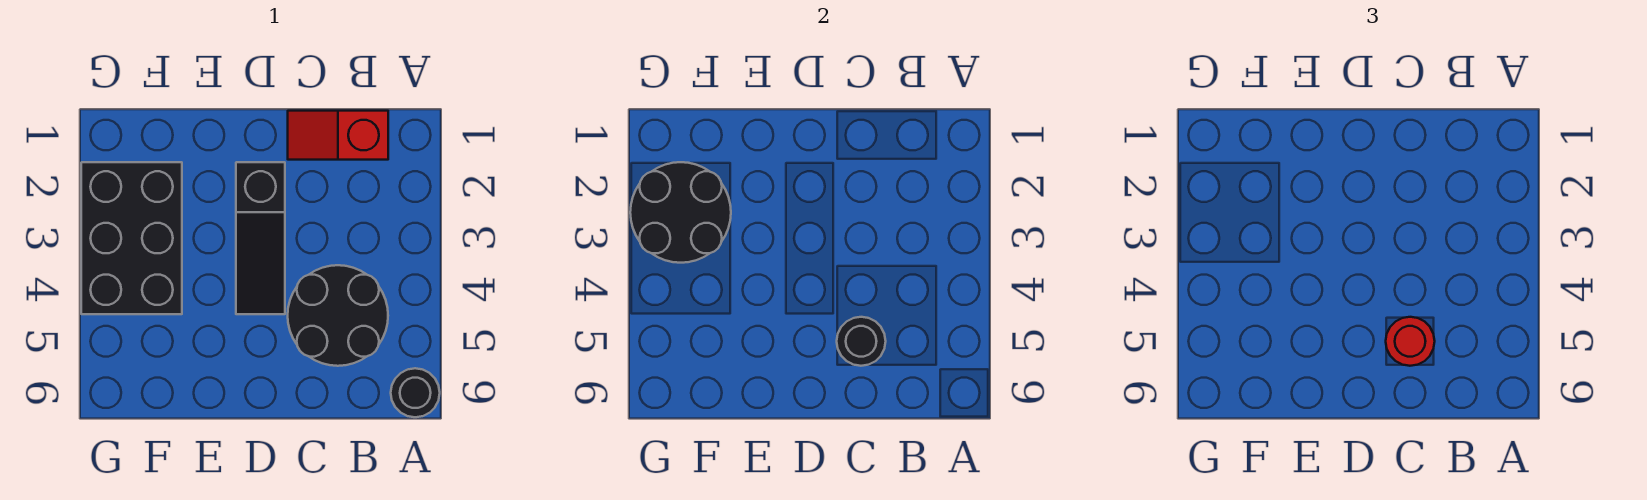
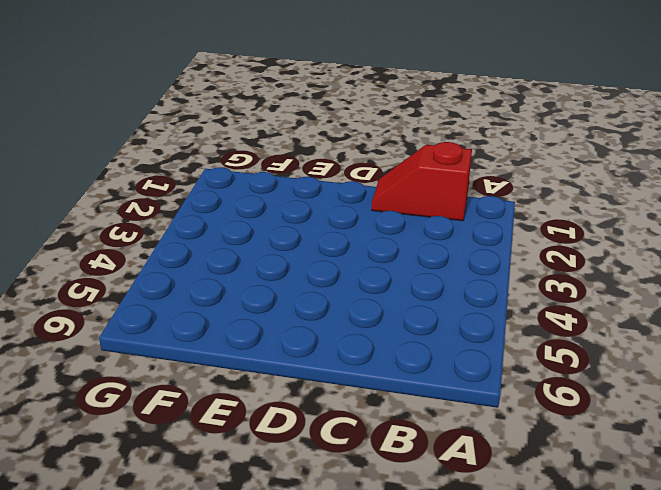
none -> black round brick A6 level 1
none -> black round brick B4:C5 level 1

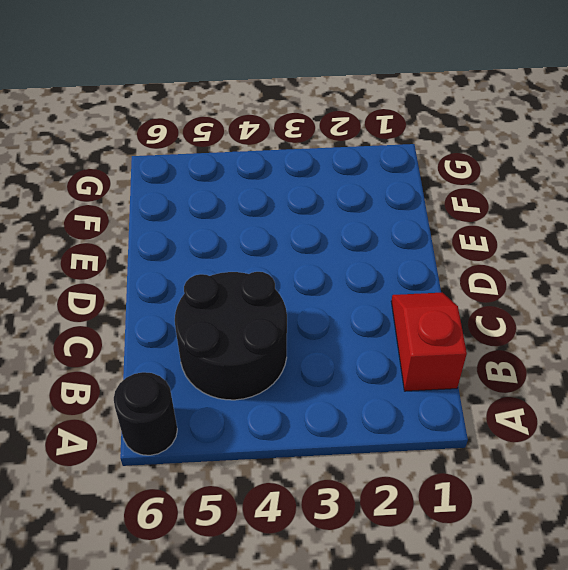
none -> black slope D2:D4 level 1 top 2
none -> black brick F2:G4 level 1

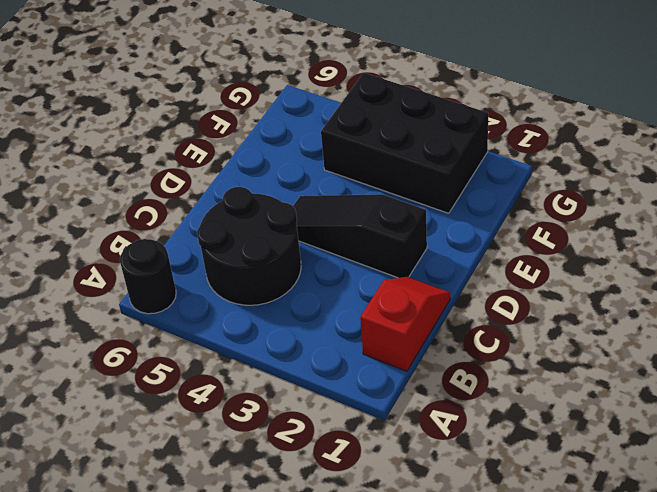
none -> black round brick C5 level 2
none -> black round brick F2:G3 level 2

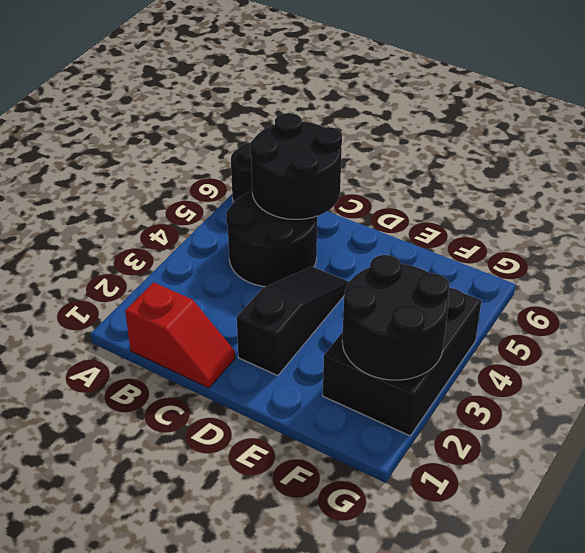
black round brick B5:C6 level 2 -> black round brick C5 level 2
none -> red round brick C5 level 3

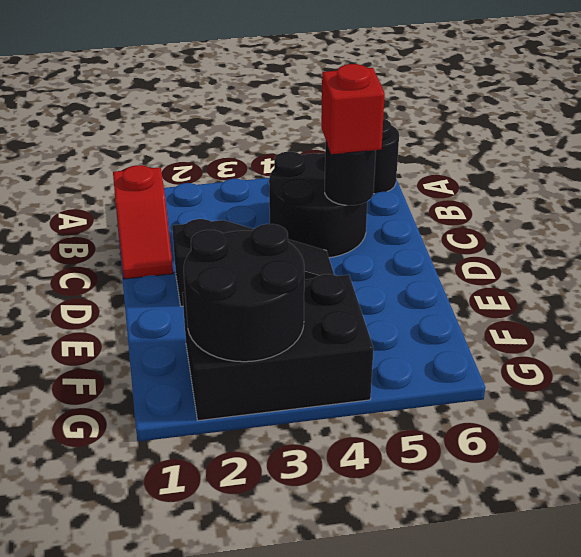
red brick C5 level 3 -> red round brick C5 level 3

